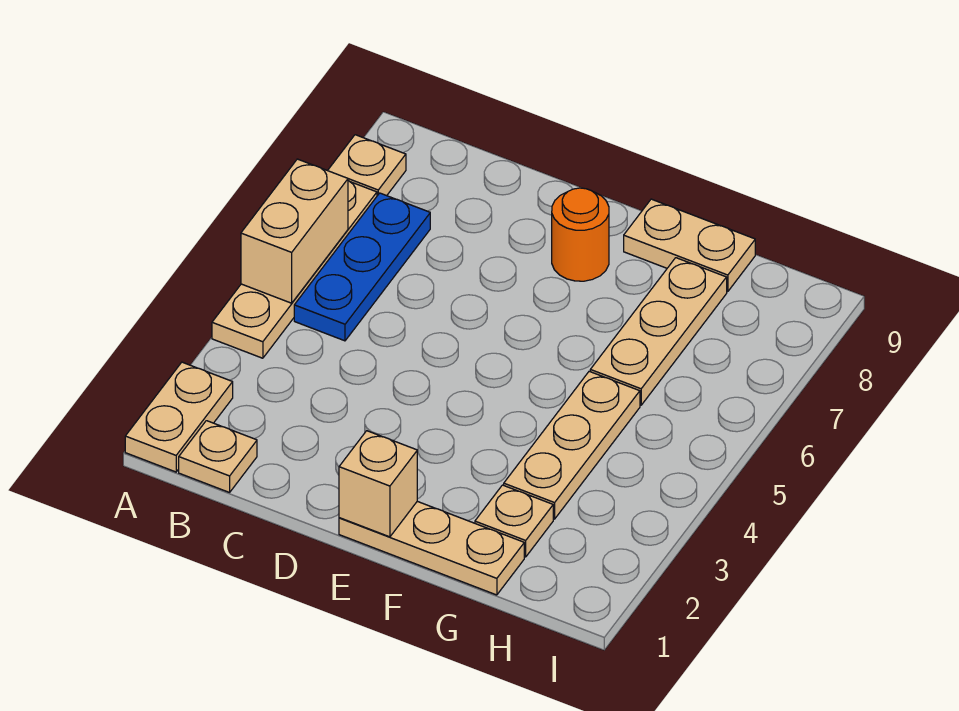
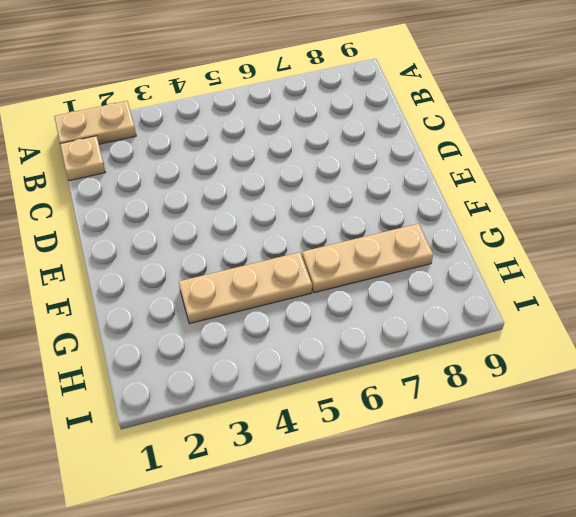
none -> tan plate A4:A7 level 1
none -> tan plate A8 level 1
none -> blue plate B5:B7 level 1

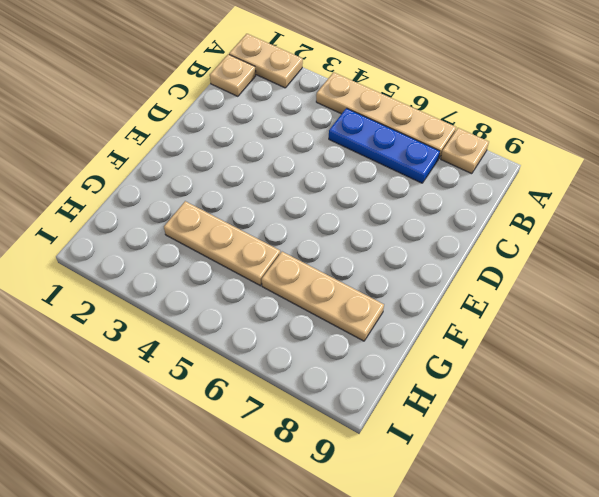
none -> tan plate E1:G1 level 1
none -> orange round brick E8 level 1
none -> tan plate F9:G9 level 1

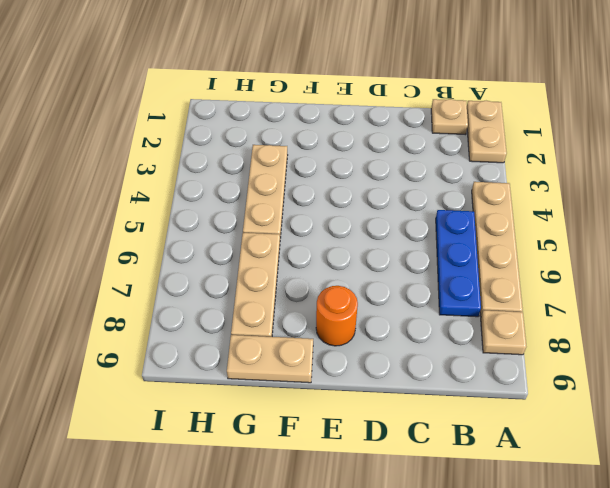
none -> tan plate E1:G1 level 1
none -> tan plate G2 level 1
none -> tan brick A5:A6 level 2

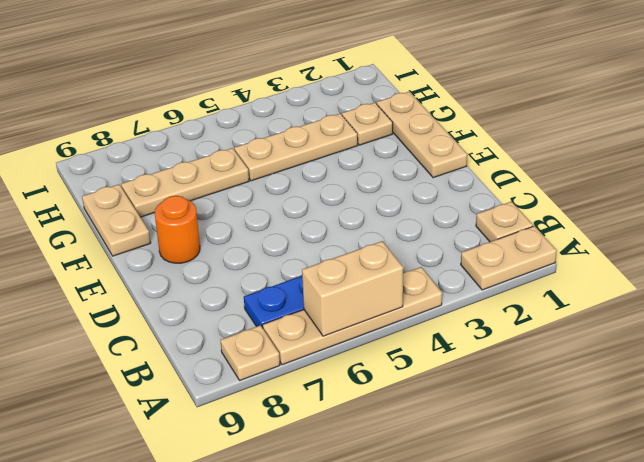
none -> tan brick E1 level 2

